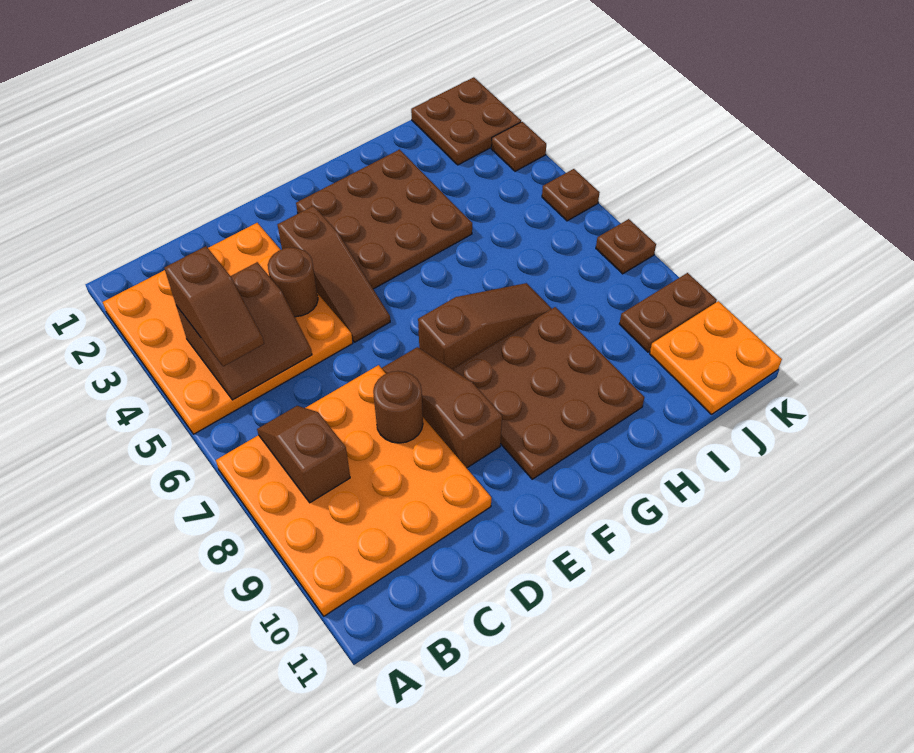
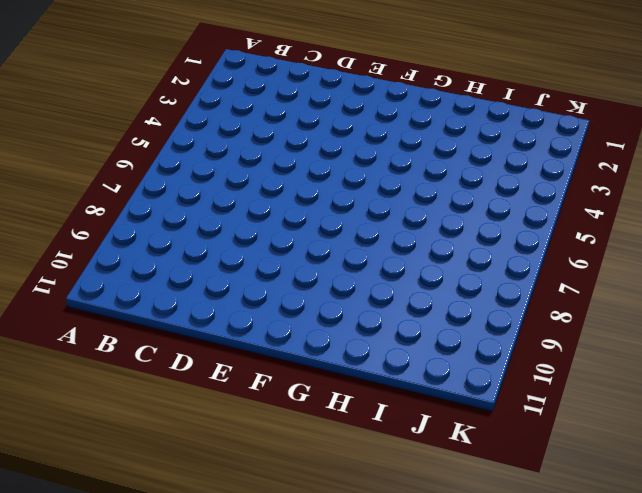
none -> orange plate A2:D5 level 1
none -> orange plate A7:D10 level 1
none -> brown slope E3:E5 level 1 top 3

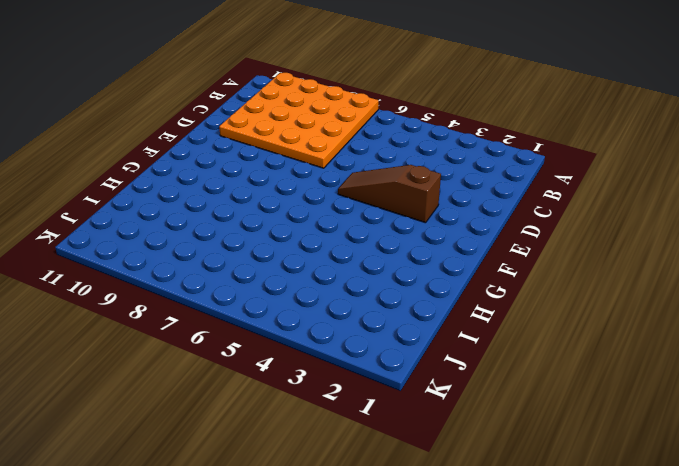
none -> orange plate A2:D5 level 1
none -> brown slope E7:E9 level 1 top 9
none -> brown plate F2:H4 level 1

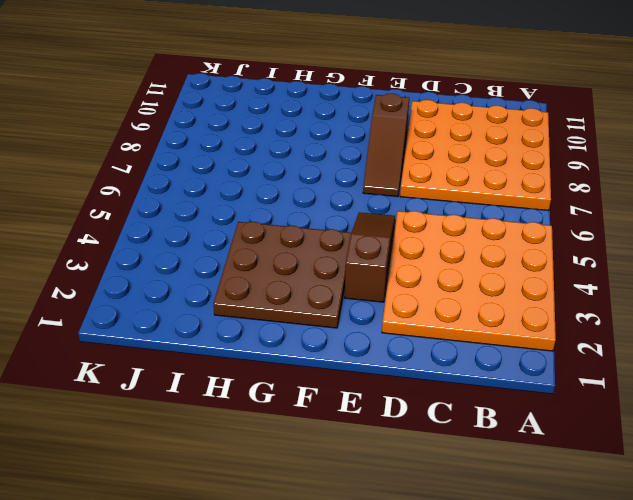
none -> brown slope F7:H7 level 1 top F
none -> brown plate F8:H10 level 1
none -> brown plate J1:K2 level 1

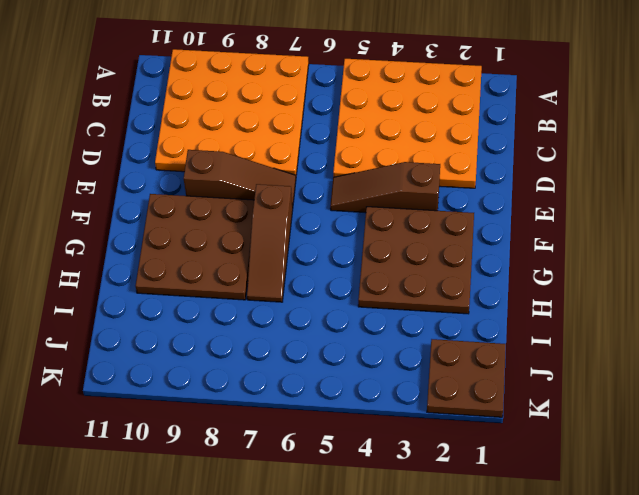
none -> brown plate J9:K9 level 1
none -> orange plate J10:K11 level 1
none -> brown plate K3 level 1

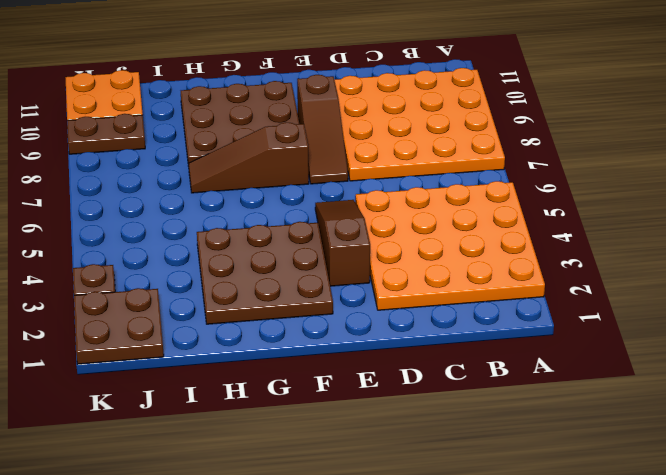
none -> brown plate K5 level 1
none -> brown plate K7 level 1
none -> brown slope B4:C5 level 2 top 4

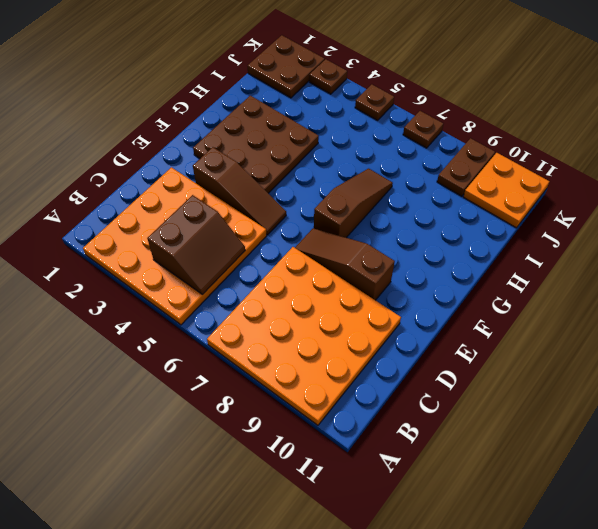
none -> brown plate F8:H10 level 1
none -> brown slope B7:B8 level 2 top 8
none -> brown round brick D4 level 2

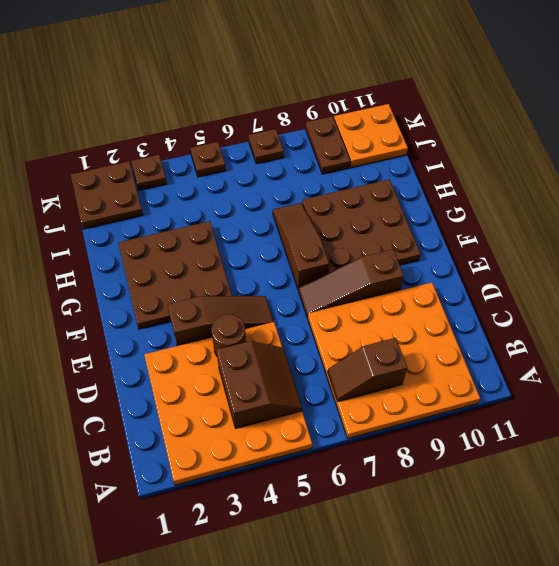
none -> brown round brick D8 level 2
none -> brown slope B4:B5 level 3 top 4

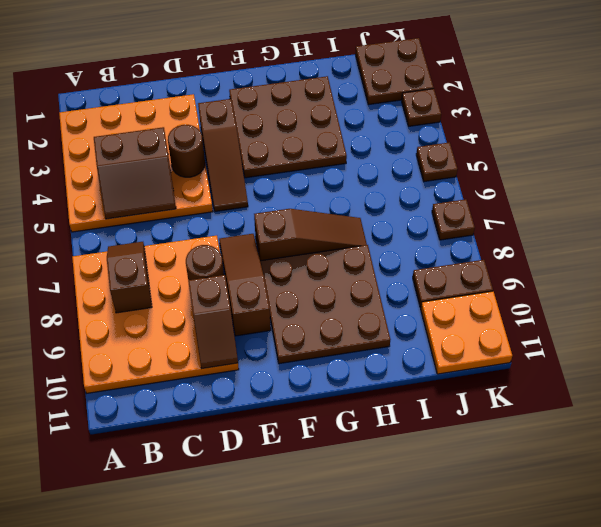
brown slope D9:D10 level 2 top 9 -> brown slope B4:B5 level 3 top 4

